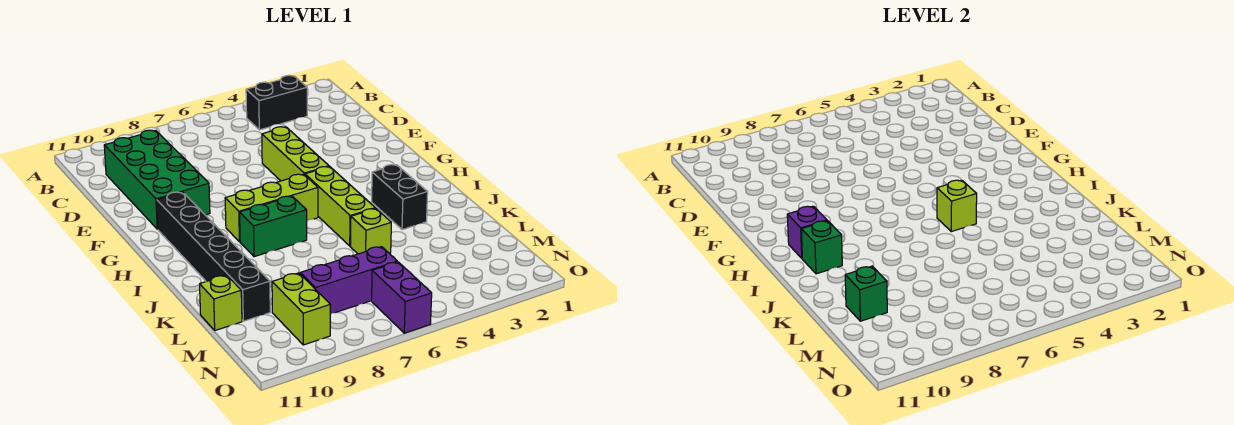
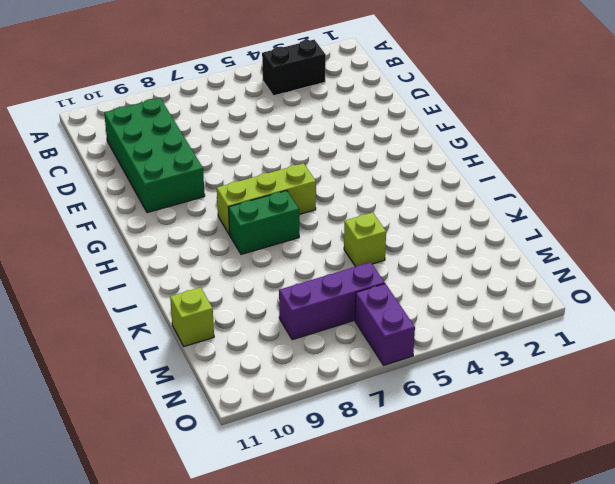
none -> lime brick E5:G5 level 1
none -> black brick G10:L10 level 1
none -> lime brick H5:J5 level 1

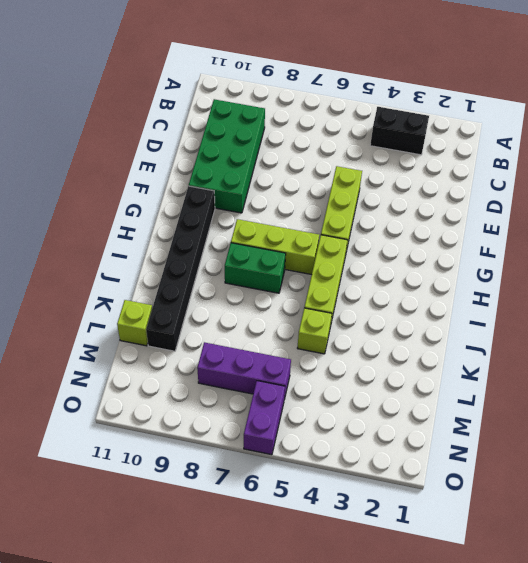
none -> black brick I3:J3 level 1
none -> lime brick M9:N9 level 1
none -> purple brick H10 level 2

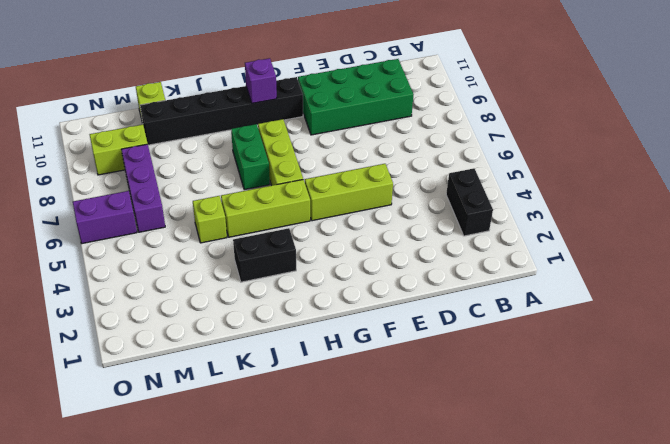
none -> lime brick I5 level 2
none -> green brick I10 level 2
none -> green brick L10 level 2

